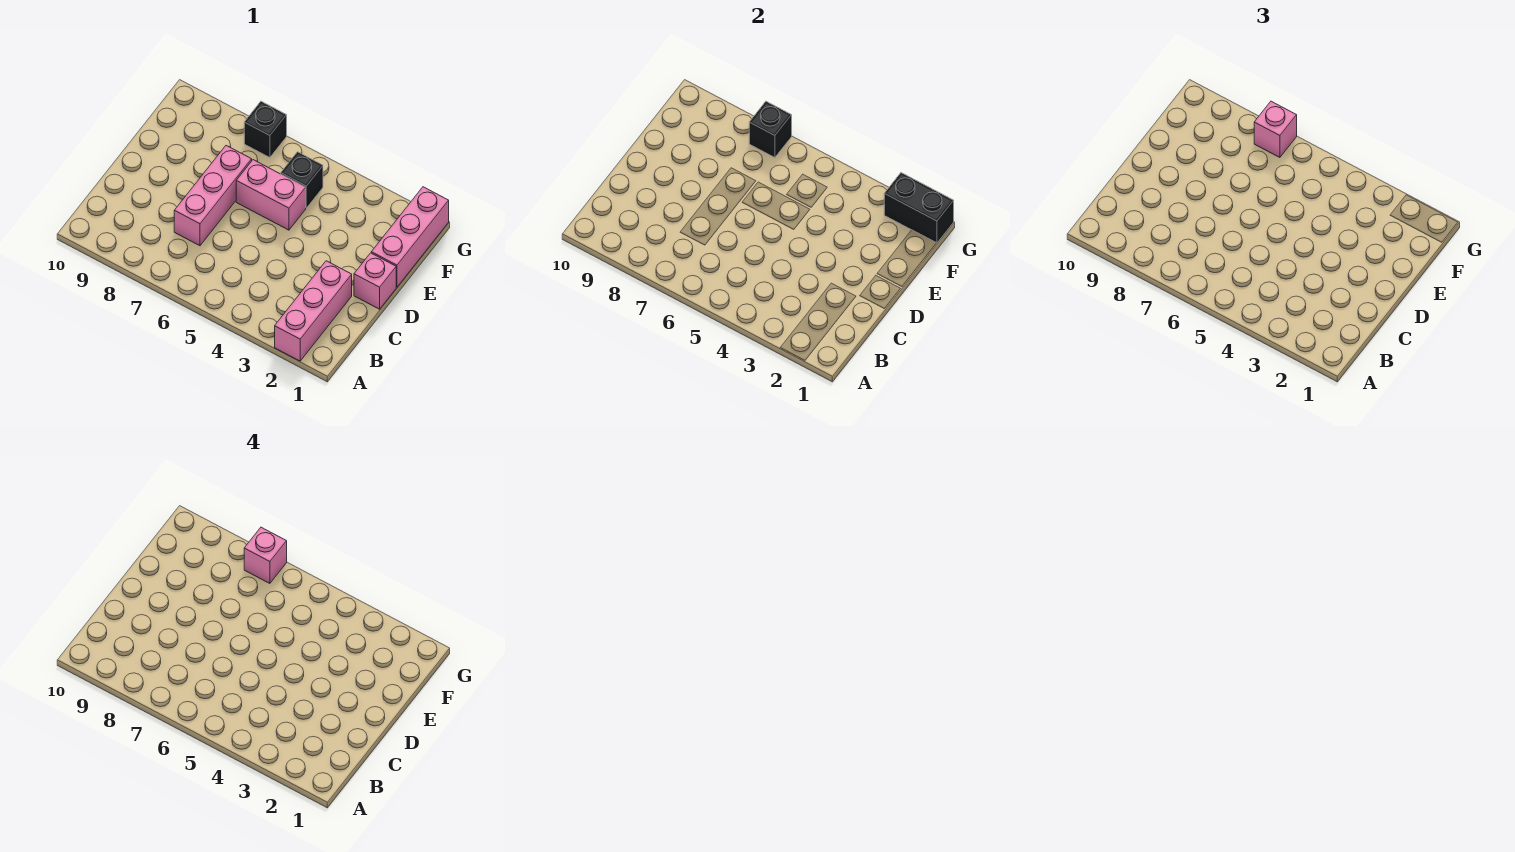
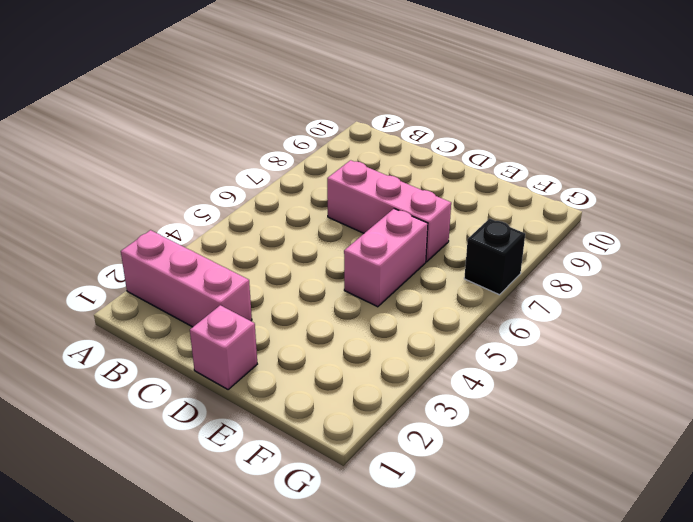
none -> pink brick E1:G1 level 1
none -> black brick F5 level 1

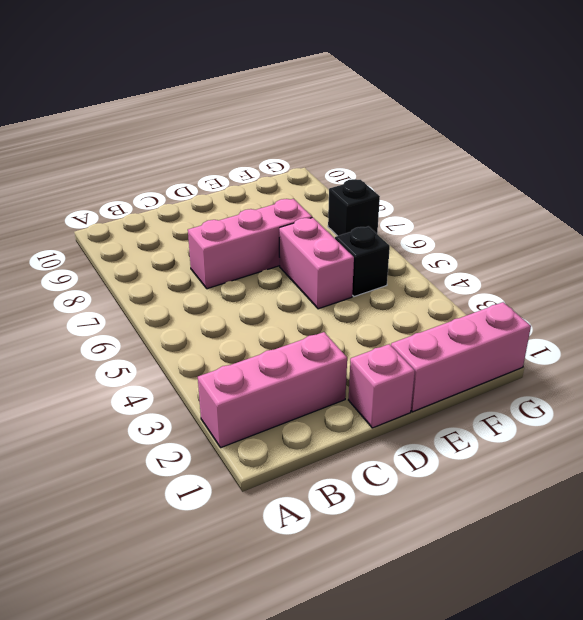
none -> black brick G1:G2 level 2
none -> black brick G7 level 2

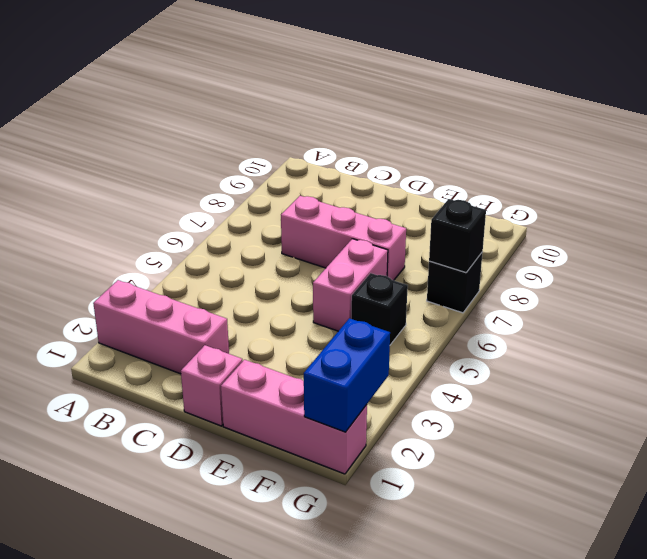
blue brick G1:G2 level 2 -> black brick G1:G2 level 2
none -> pink brick G7 level 3
none -> pink brick G7 level 4

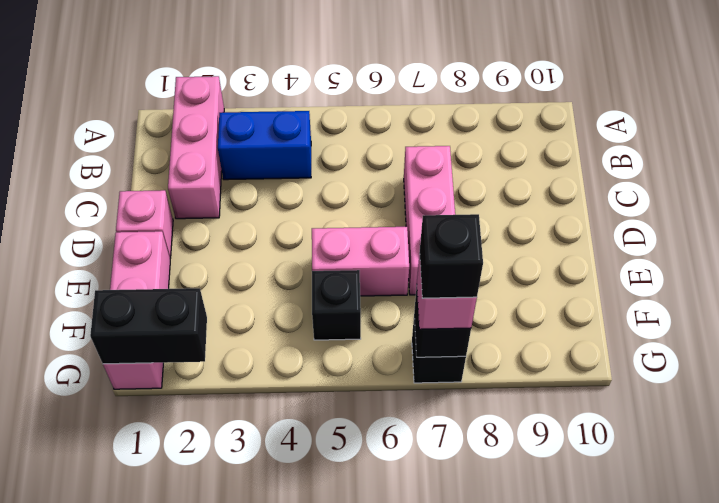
blue brick B3:B4 level 1 -> none
black brick G7 level 4 -> pink brick G7 level 4

